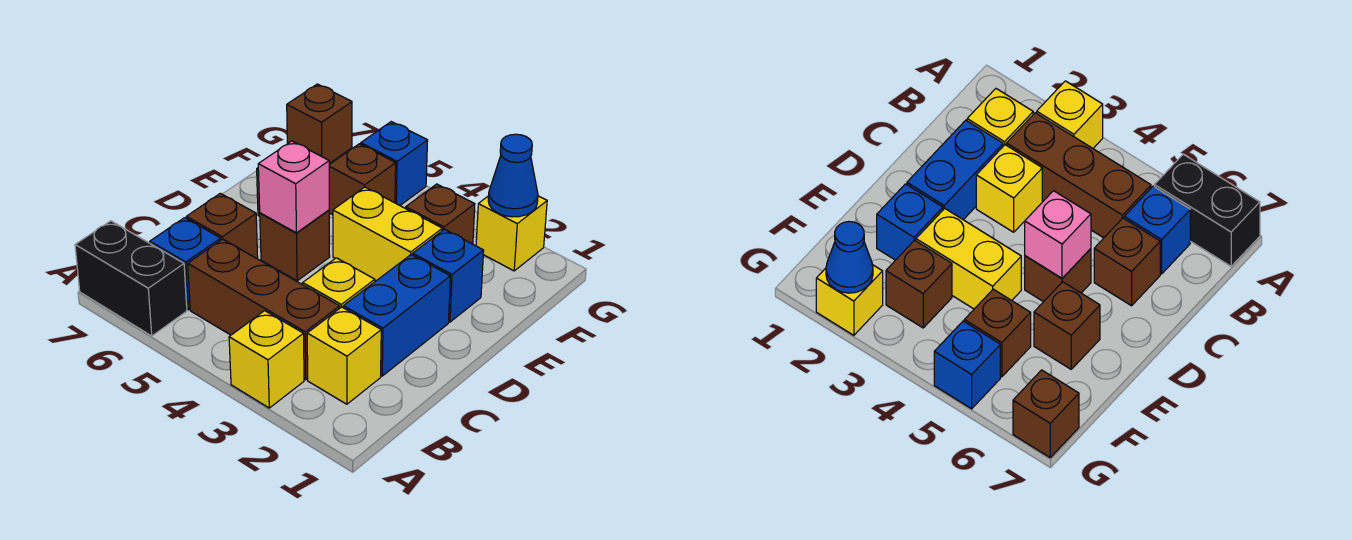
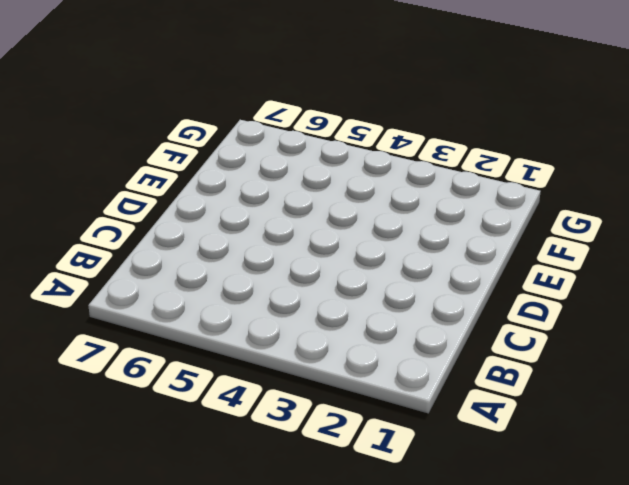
none -> yellow brick A3 level 1
none -> black brick A6:A7 level 1
none -> yellow brick B2 level 1

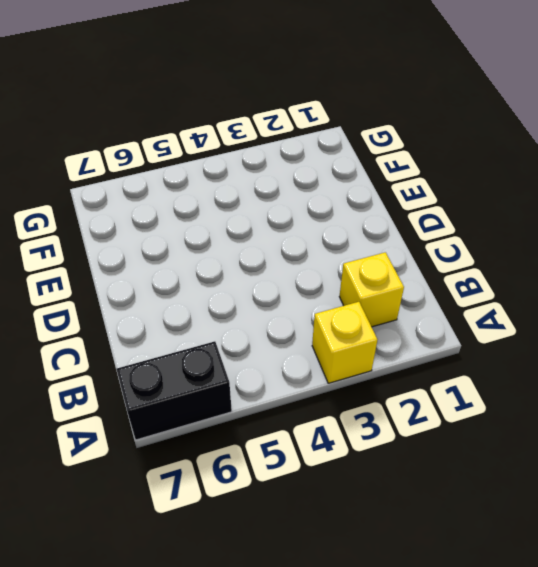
none -> brown brick B3:B5 level 1
none -> blue brick B6 level 1
none -> blue brick C2:D2 level 1

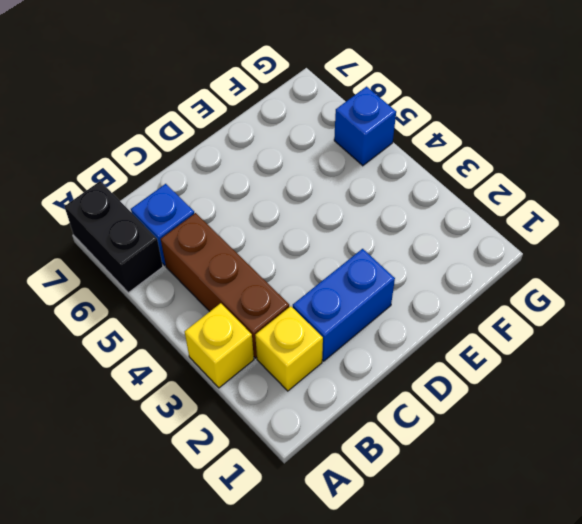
none -> yellow brick C3 level 1
none -> brown brick C6 level 1
none -> brown brick D5 level 1

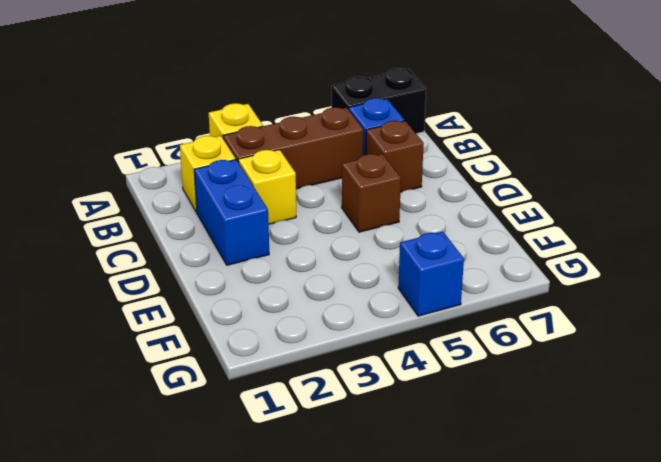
none -> blue brick E2 level 1
none -> yellow brick E3:E4 level 1
none -> brown brick E6 level 1

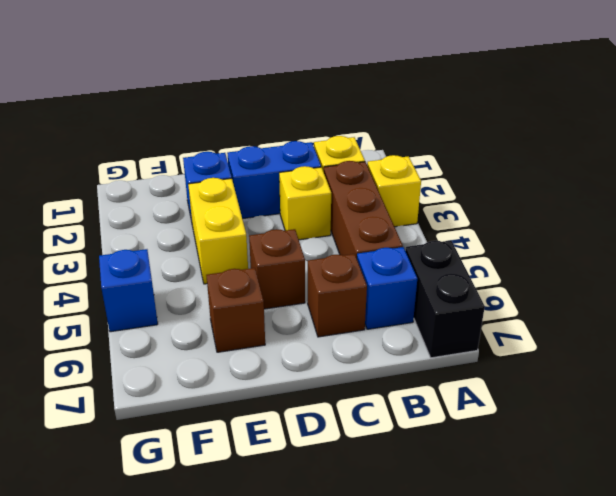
none -> brown brick F3 level 1
none -> brown brick F5 level 1
none -> yellow brick G2 level 1

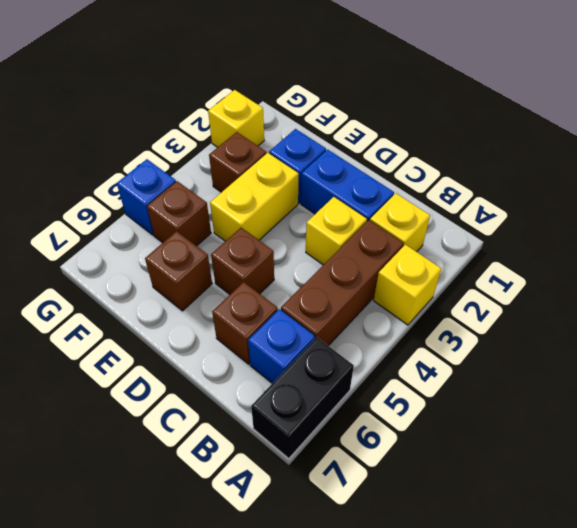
none -> brown brick G7 level 1
none -> pink brick D5 level 2
none -> blue cone G2 level 2

